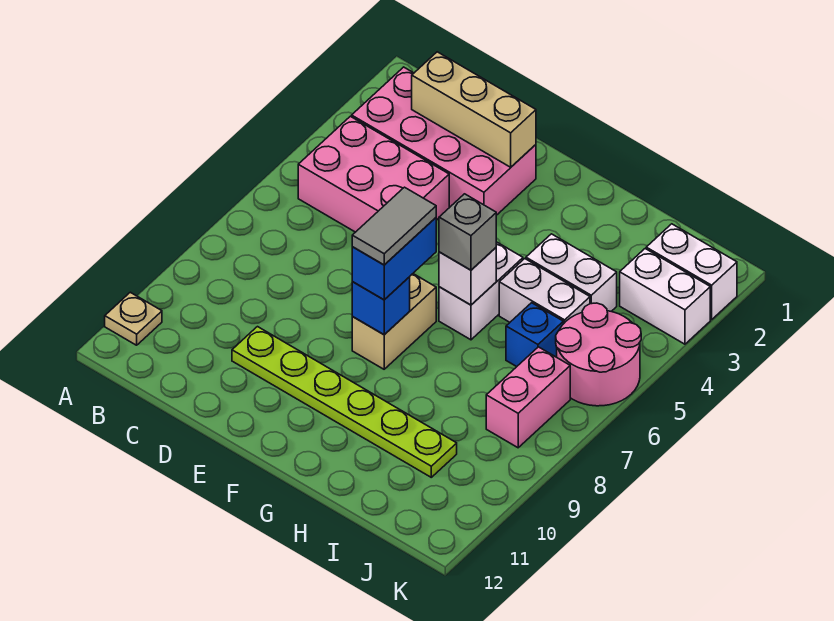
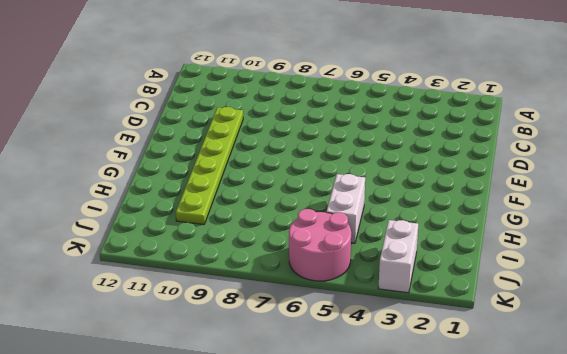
none -> tan plate A11 level 1
none -> pink brick B2:E3 level 1
none -> pink brick B4:D5 level 1

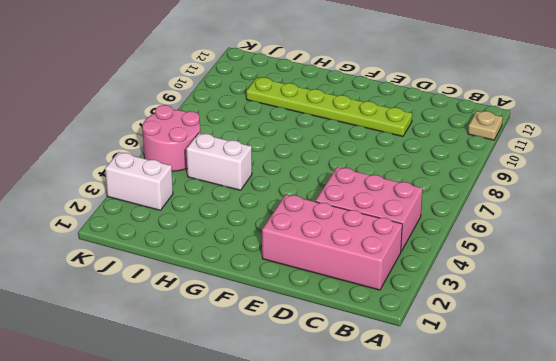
none -> tan brick F7:F8 level 1
none -> white brick G5:G6 level 1
none -> white brick H4:I4 level 1

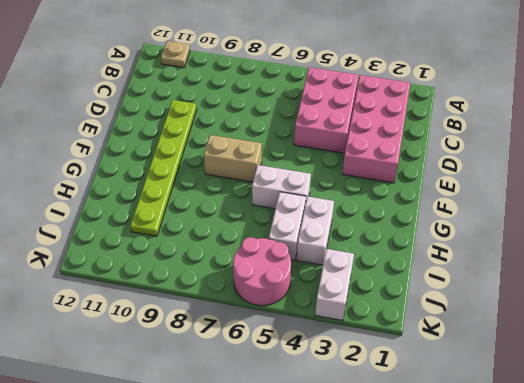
none -> blue brick I6 level 1
none -> white brick J2:K2 level 1
none -> pink brick J7:J8 level 1

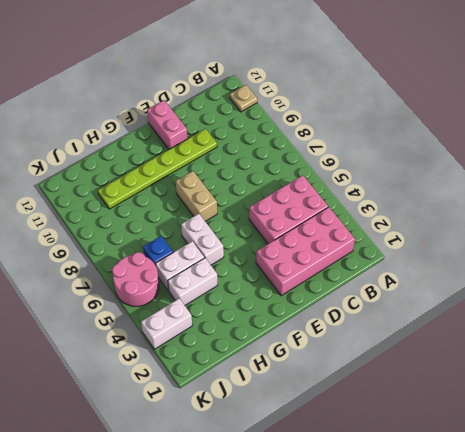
pink brick E11:E12 level 1 -> pink brick J7:J8 level 1
none -> white brick J2:K2 level 1
none -> tan brick C2:E2 level 2
none -> blue brick F8 level 2

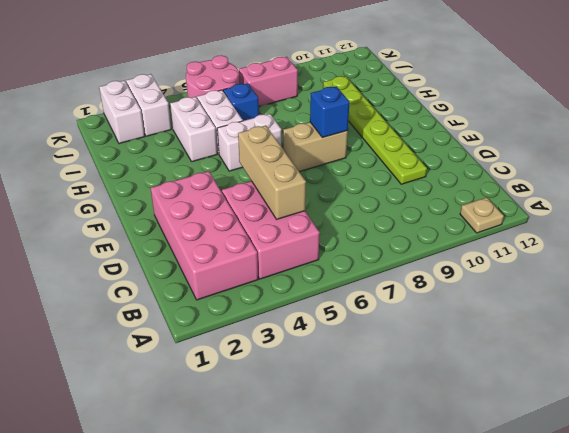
tan brick C5:E5 level 2 -> tan brick C2:E2 level 2
none -> white brick G6 level 2
none -> blue brick F7:F8 level 3
none -> grey brick G6 level 3

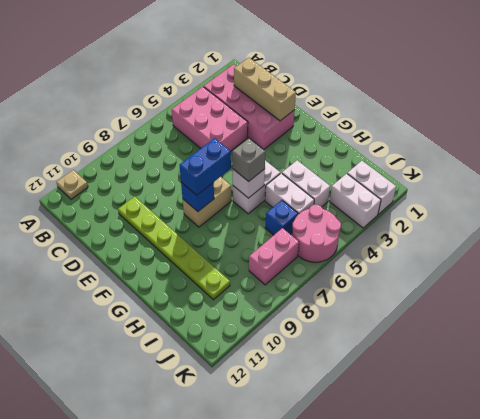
none -> grey tile F7:F8 level 4

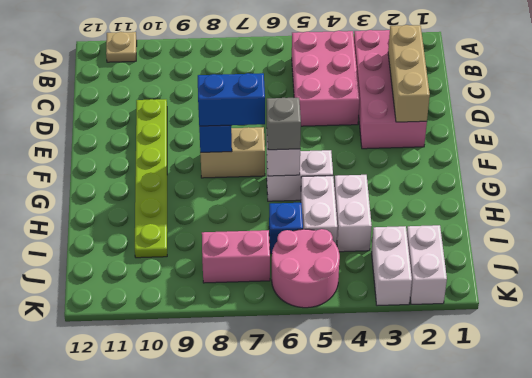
none -> grey tile F7:F8 level 4

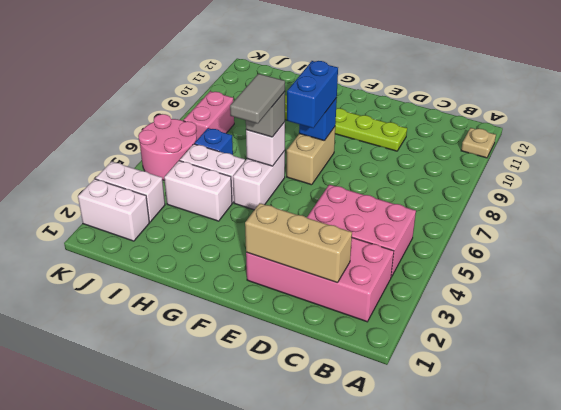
grey tile G5:G6 level 4 -> grey tile F7:F8 level 4

